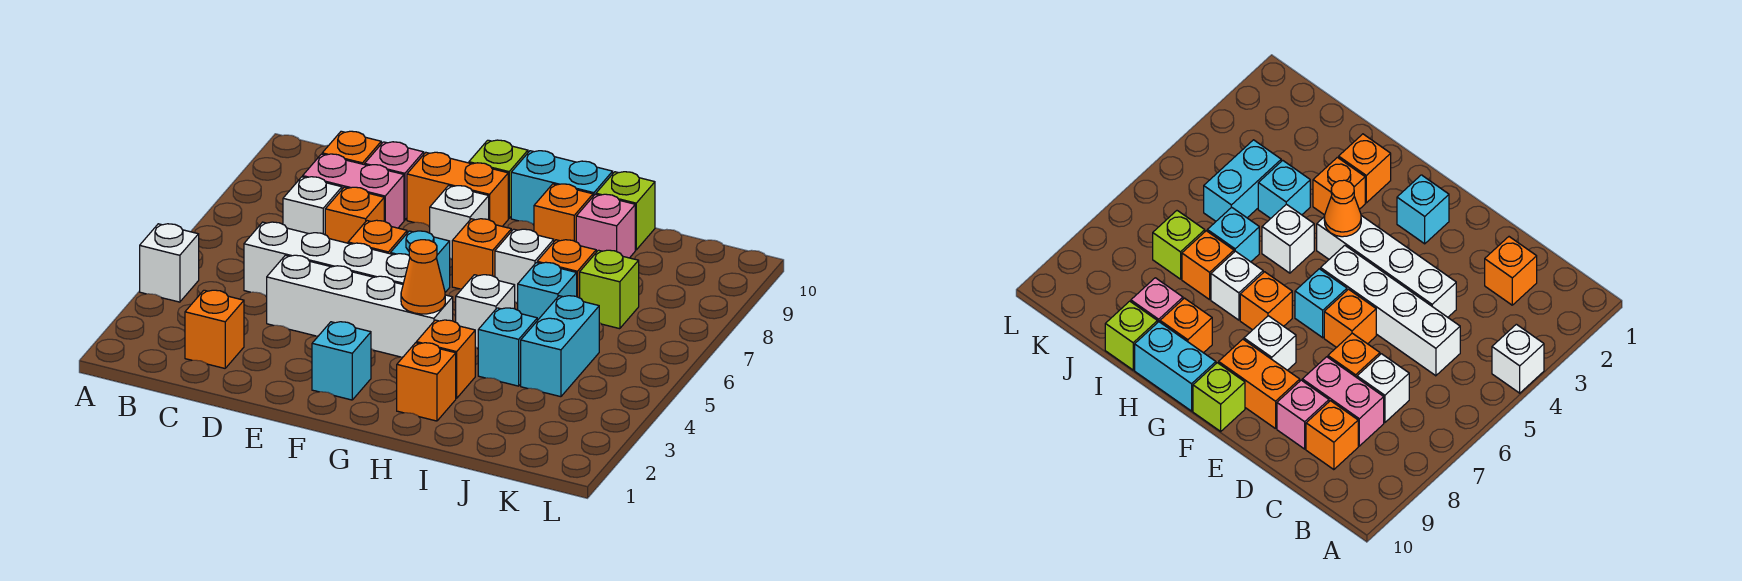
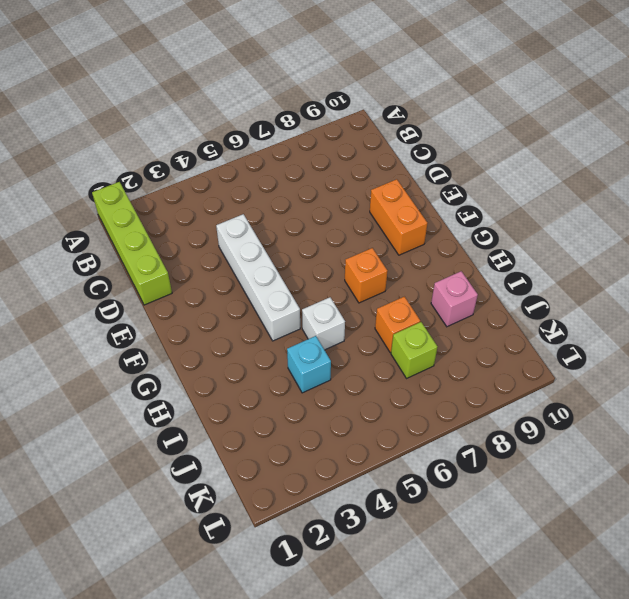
lime brick A1:D1 level 1 -> none
none -> white brick A4 level 1
none -> orange brick C2 level 1
none -> white brick C5:F5 level 1
none -> white brick C7 level 1

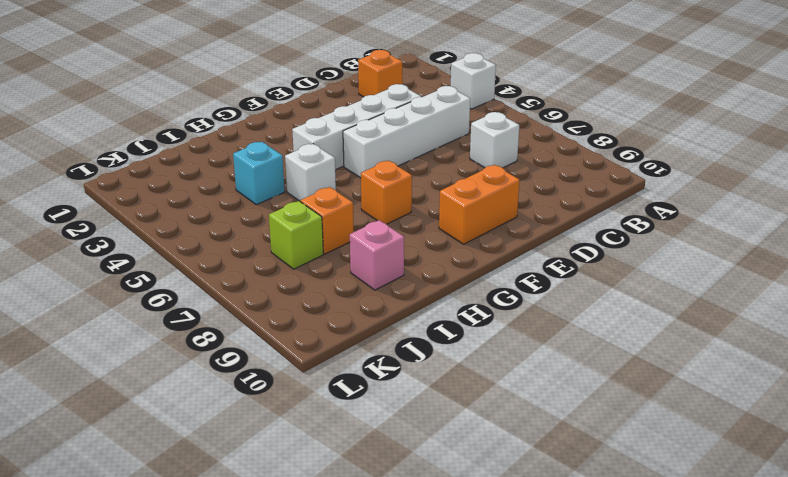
none -> pink brick C8:D8 level 1
none -> orange brick C9 level 1
none -> orange brick D7 level 1
none -> pink brick D9 level 1

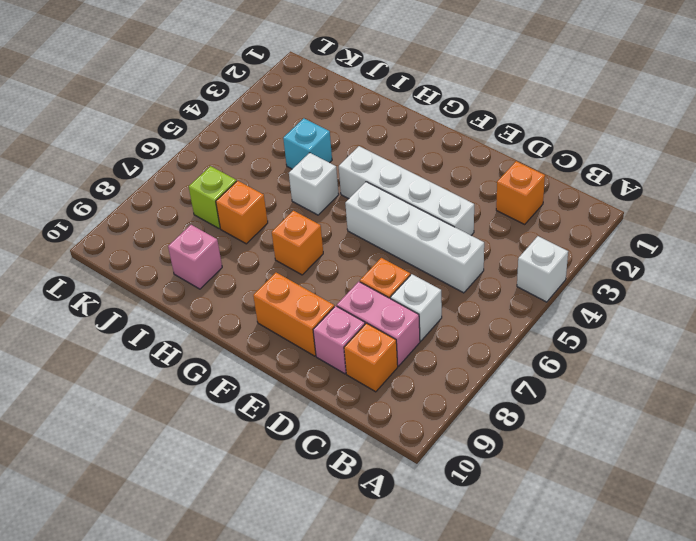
none -> orange brick E6 level 1
none -> cyan brick F2 level 1
none -> cyan brick F6 level 1
none -> white brick F8 level 1

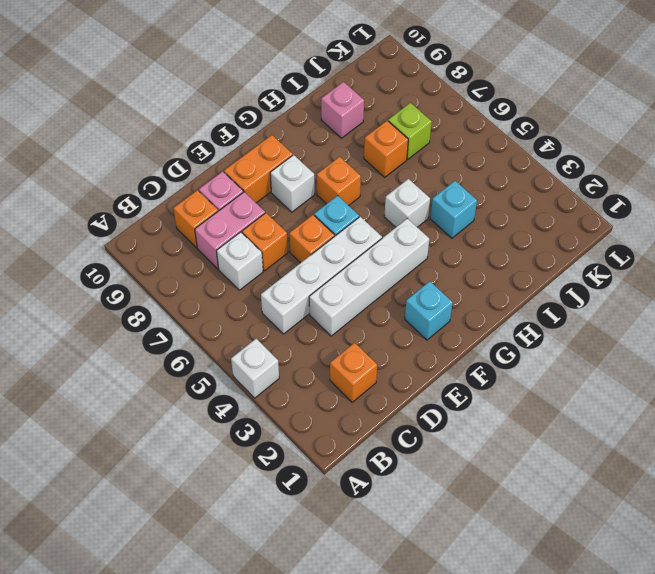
none -> lime brick F10 level 1
none -> cyan brick G10:H10 level 1
none -> orange brick H2 level 1
none -> orange brick H3 level 1

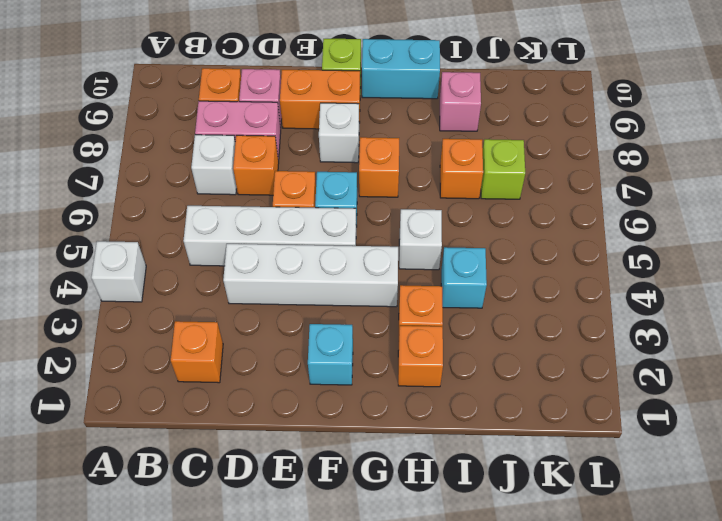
none -> white brick H7 level 1
none -> orange brick H9 level 1
none -> cyan brick I6 level 1
none -> lime brick I10 level 1

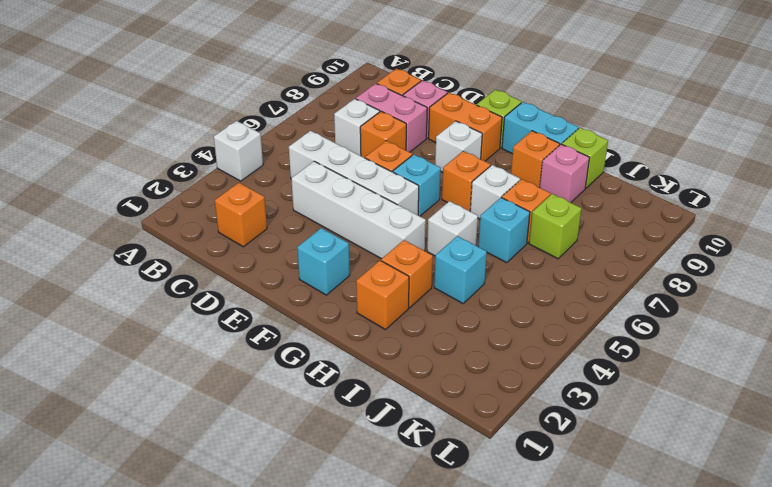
none -> cyan brick J4:J5 level 1
none -> orange cone G4 level 2

